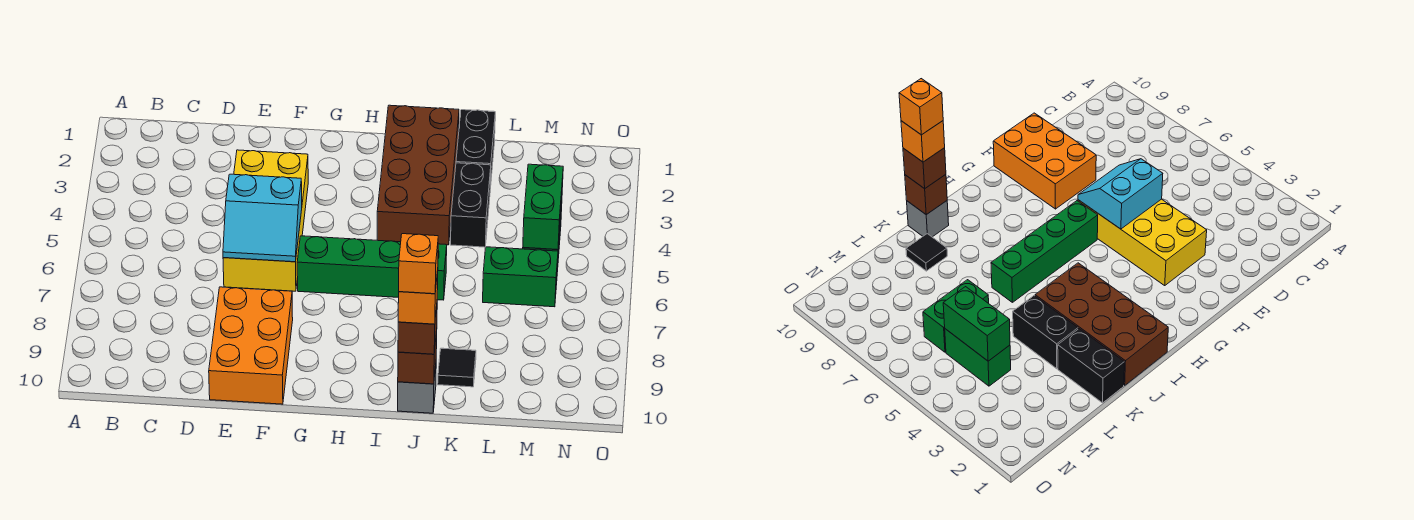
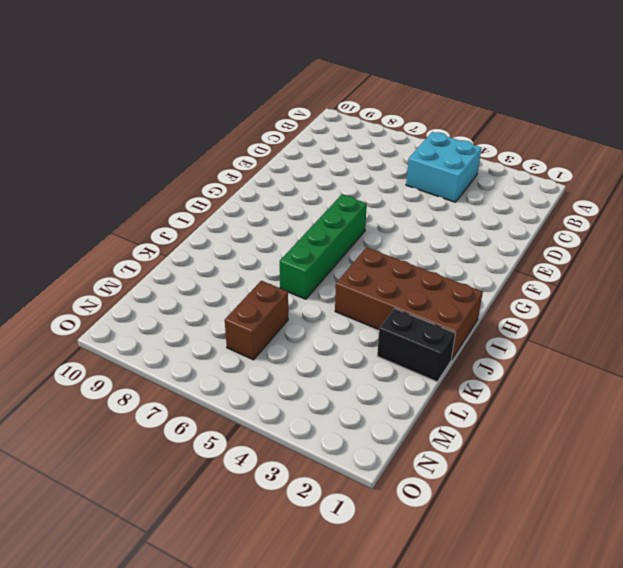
cyan brick B4:C5 level 1 -> none
brown brick L6:M6 level 1 -> green brick L6:M6 level 1
none -> yellow brick E3:F6 level 1
none -> orange brick E8:F10 level 1
none -> grey brick J10 level 1

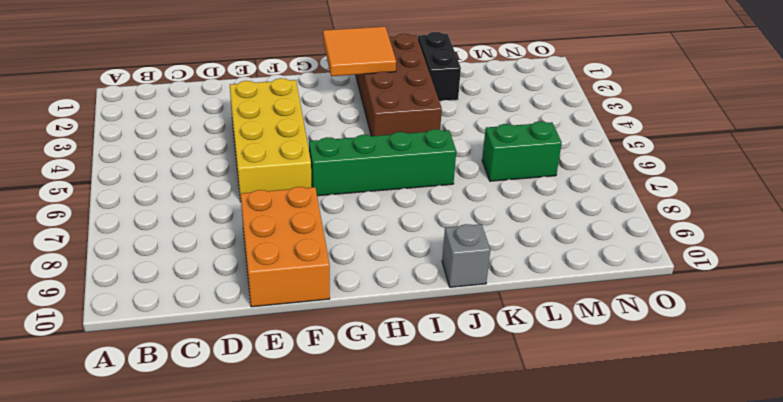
orange tile H1:I2 level 2 -> none
none -> black brick K3:K4 level 1
none -> black tile K9 level 1
none -> green brick M4:M5 level 1

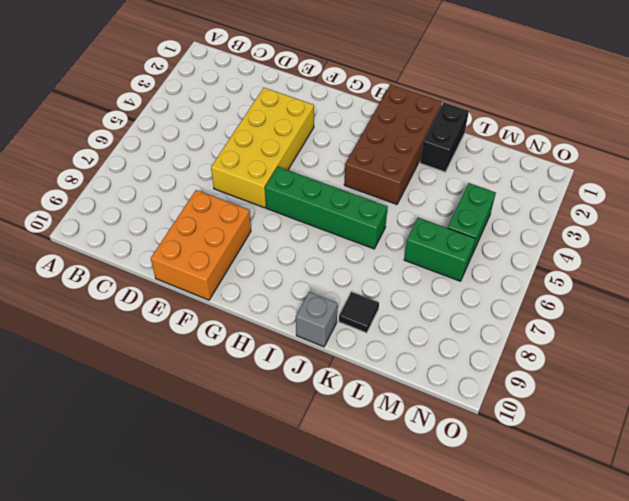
none -> black brick K3:K4 level 1
none -> cyan slope E5:F6 level 2 top 5
none -> brown brick J10 level 2

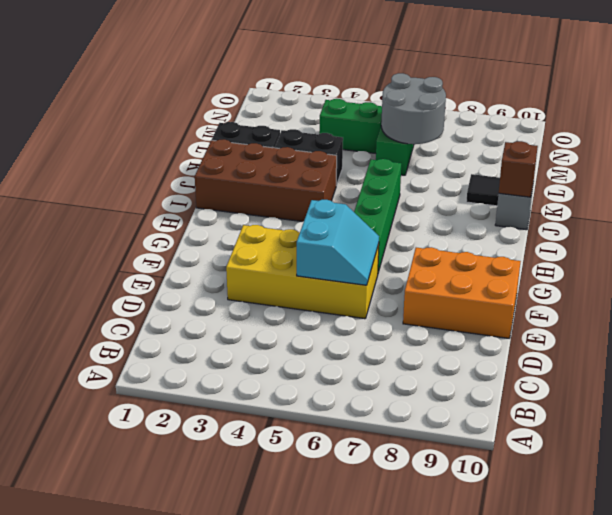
grey round brick L6:M7 level 2 -> none
none -> green brick M4:M5 level 2
none -> brown brick J10 level 3
none -> orange brick J10 level 4

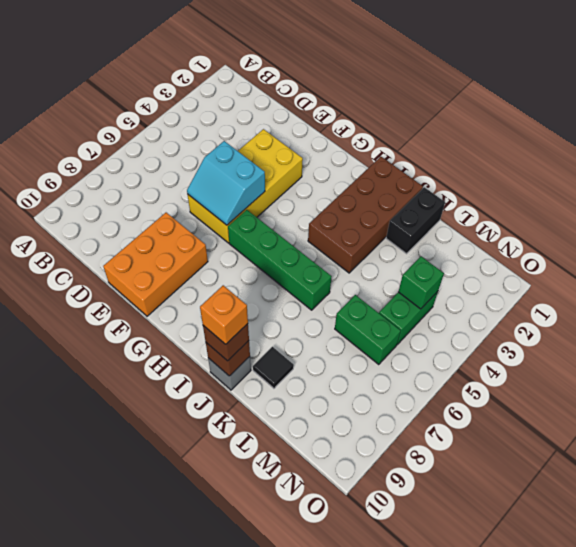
green brick M4 level 2 -> green brick M4:M5 level 2
none -> black brick K3:K4 level 1
none -> orange brick J10 level 5

